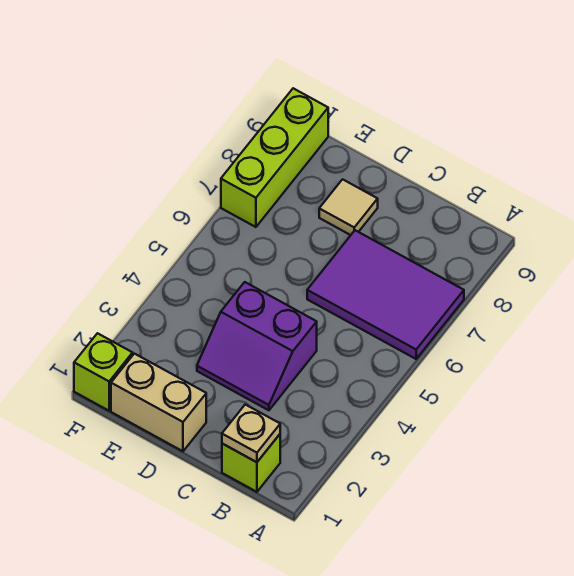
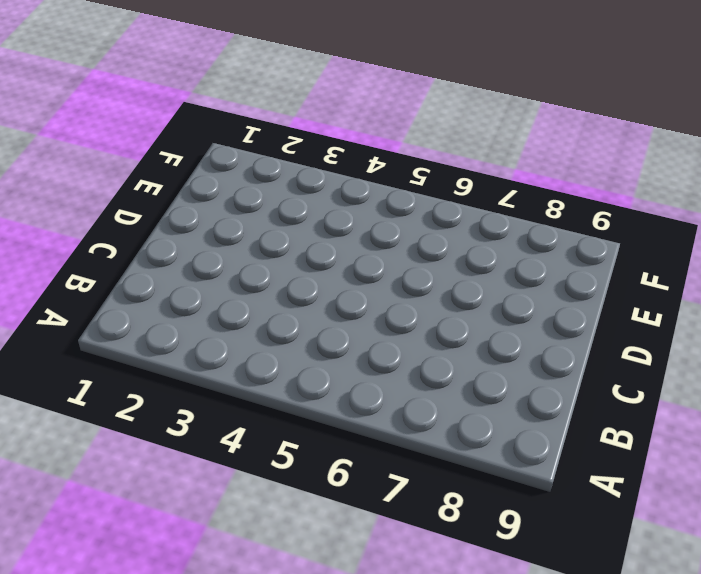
none -> purple tile A6:C7 level 1
none -> lime brick B1 level 1

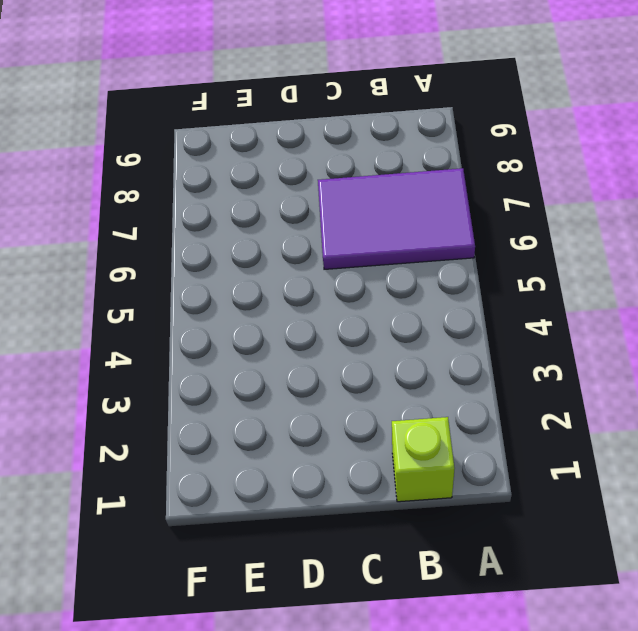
none -> purple slope C3:D4 level 1 top 4
none -> tan brick D1:E1 level 1

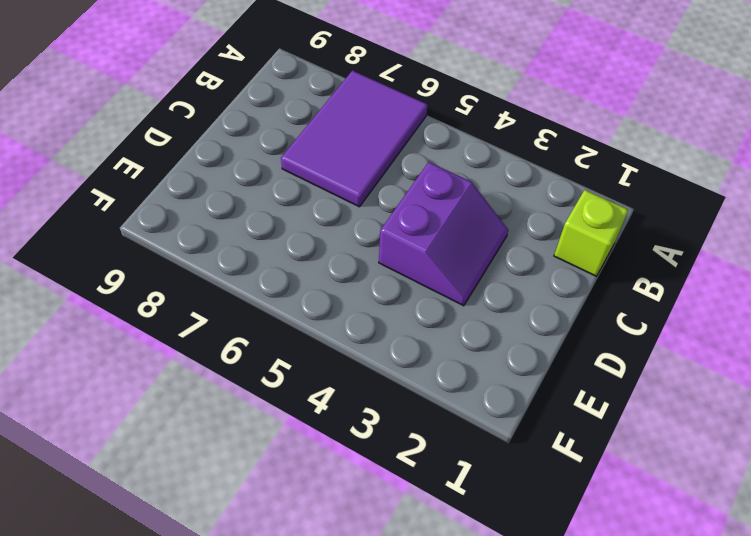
none -> tan brick D1:E1 level 1
none -> tan tile D8 level 1

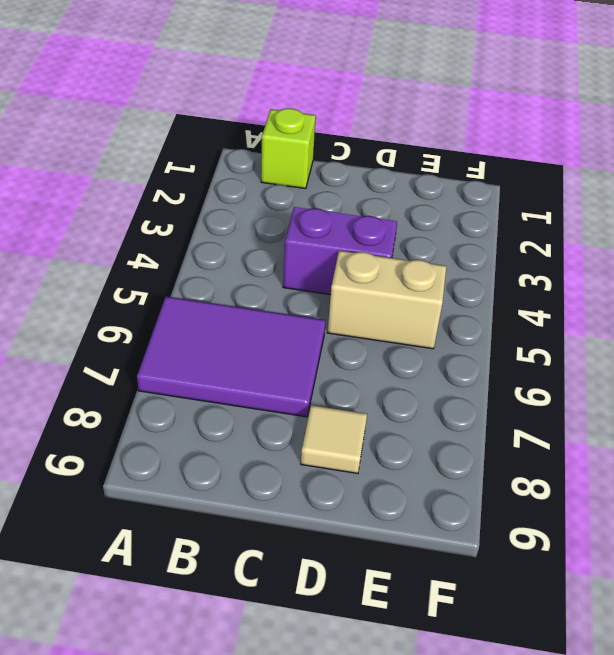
tan brick D5:E5 level 1 -> tan brick D1:E1 level 1
none -> lime brick F1 level 1
none -> lime brick F7:F9 level 1

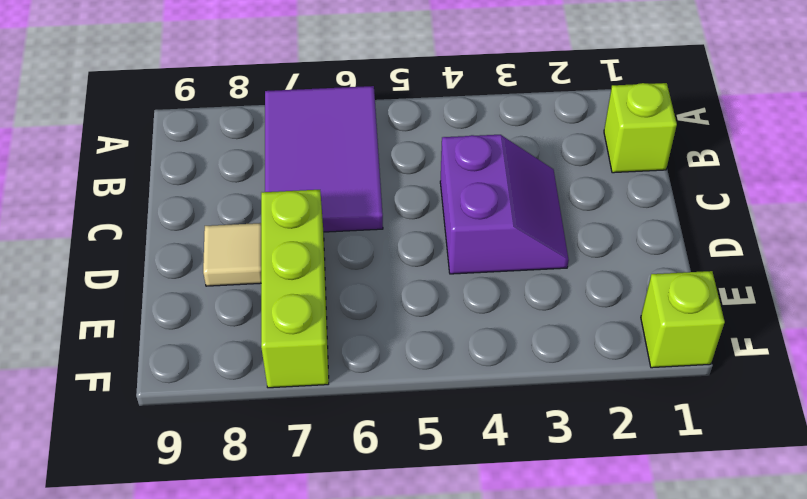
lime brick D7:F7 level 1 -> lime brick F7:F9 level 1
none -> tan brick D1:E1 level 1
none -> tan plate B1 level 2

